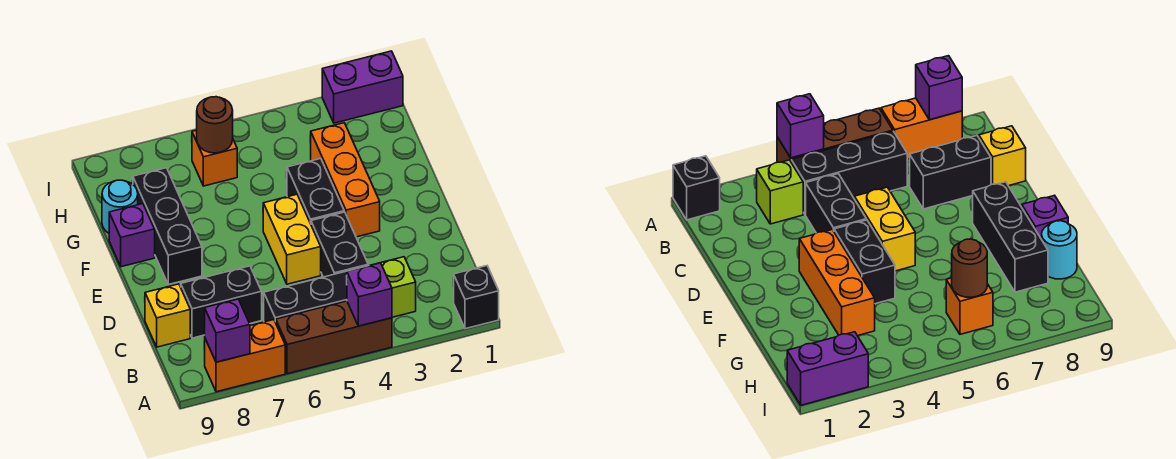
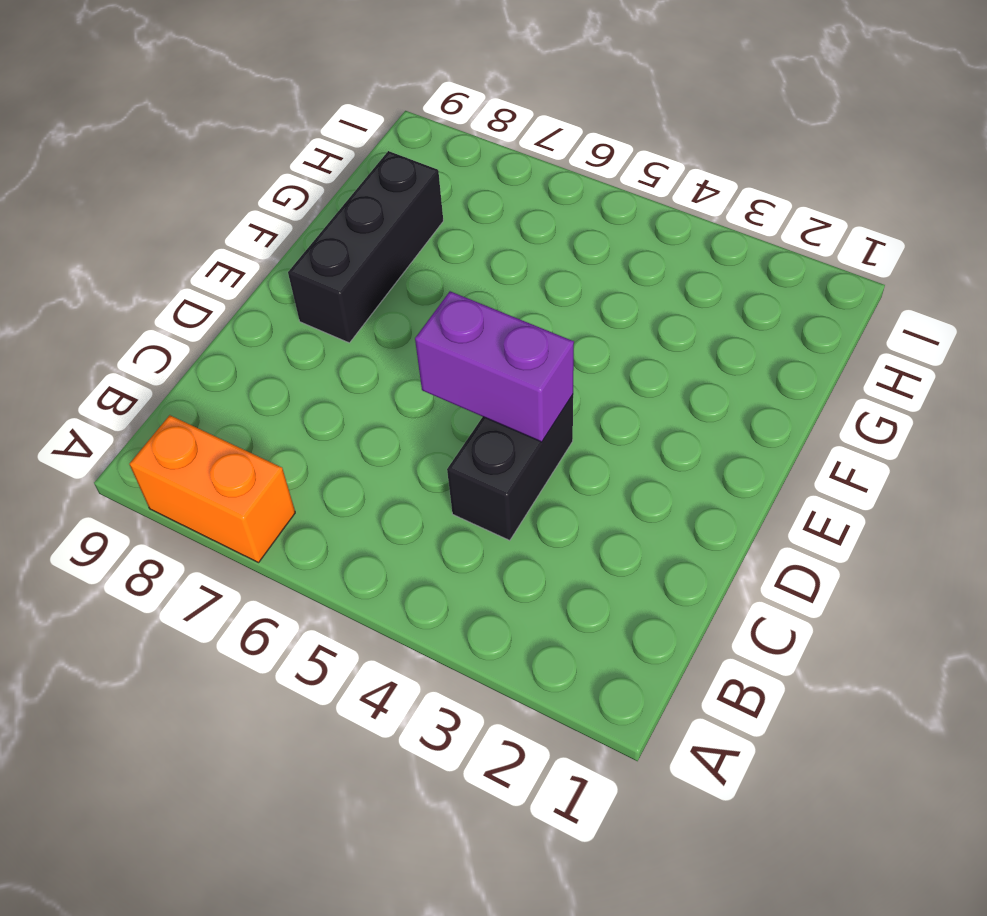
purple brick D4:D5 level 2 -> purple brick I1:I2 level 1
none -> black brick A1 level 1
none -> brown brick A4:A6 level 1
none -> lime brick B3 level 1

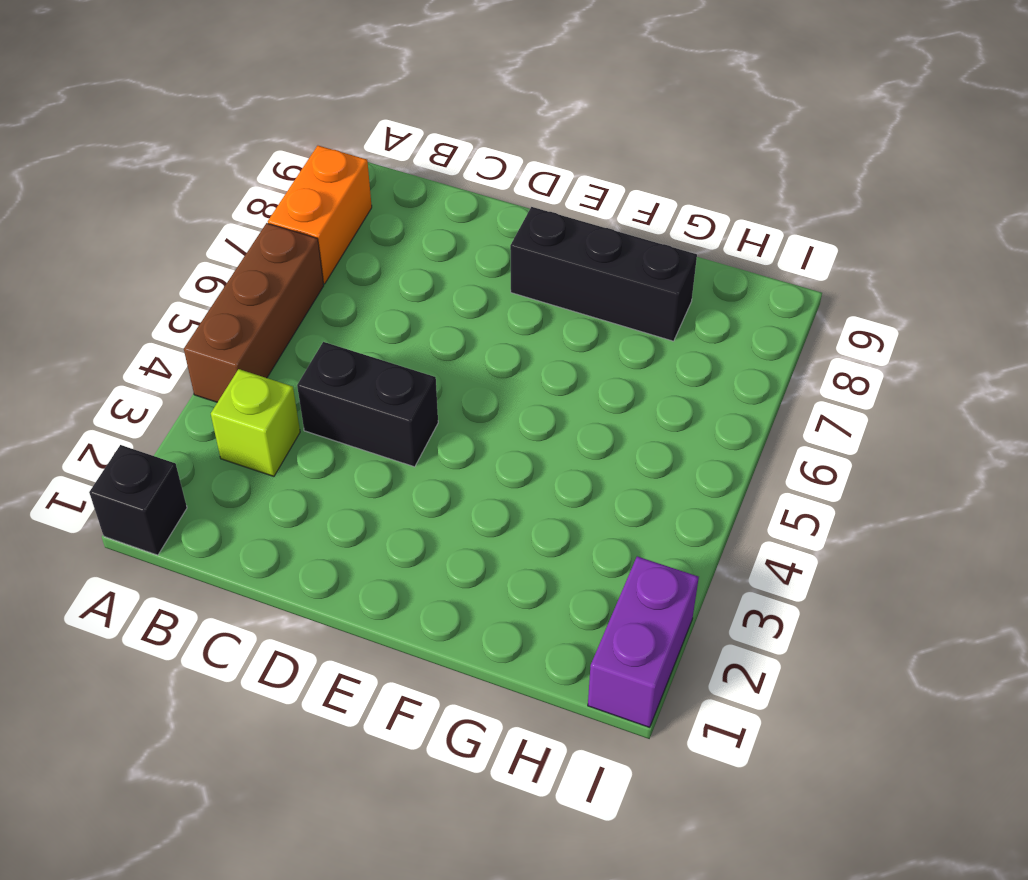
none -> black brick B4:B6 level 1
none -> black brick C7:C8 level 1
none -> yellow brick C9 level 1

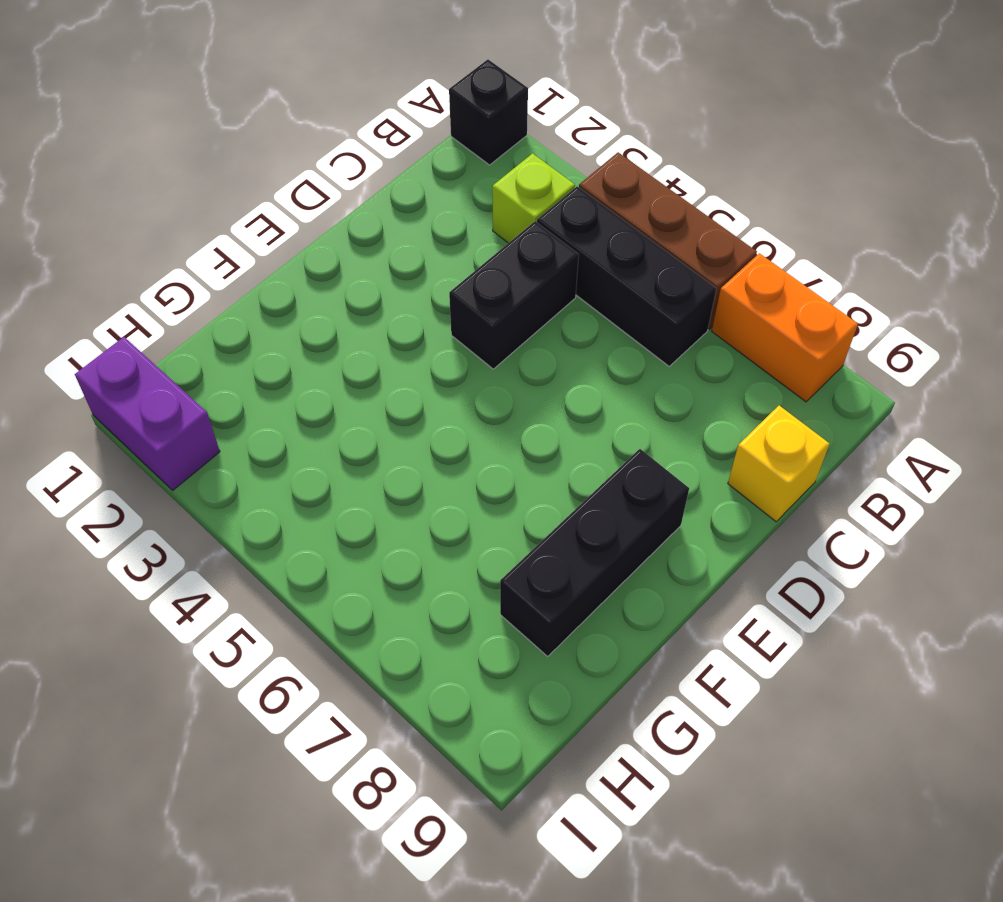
none -> black brick C7:C8 level 1
none -> yellow brick D5:E5 level 1
none -> orange brick E3:G3 level 1

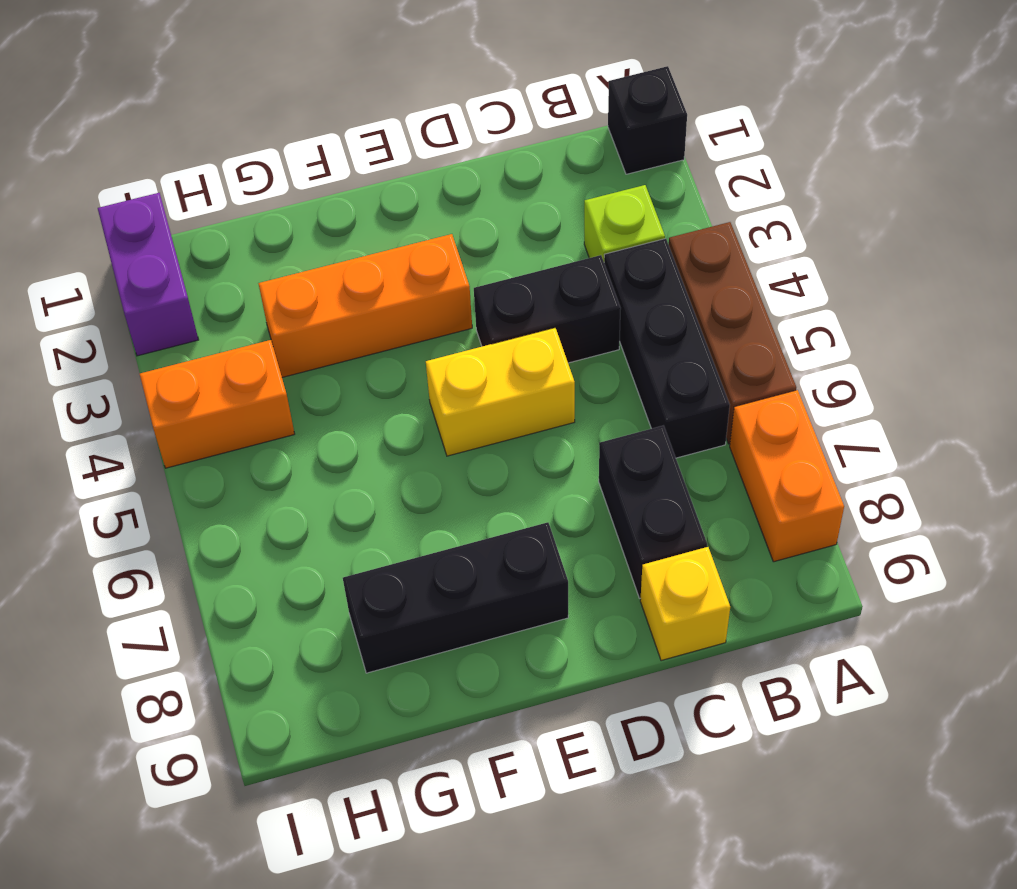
orange brick H4:I4 level 1 -> none
none -> black brick E4:F4 level 1
none -> purple brick F9 level 1
none -> cyan round brick G9 level 1

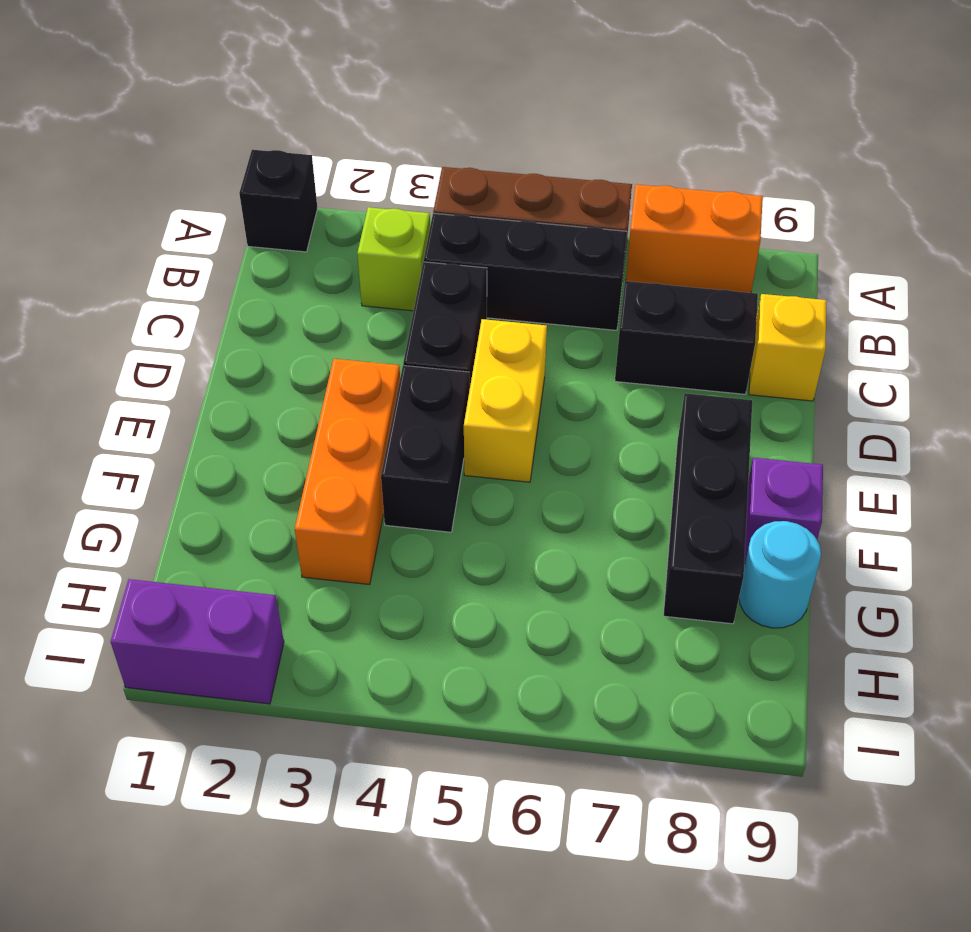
none -> orange brick H6 level 1
none -> purple brick A4 level 2
none -> purple brick A8 level 2

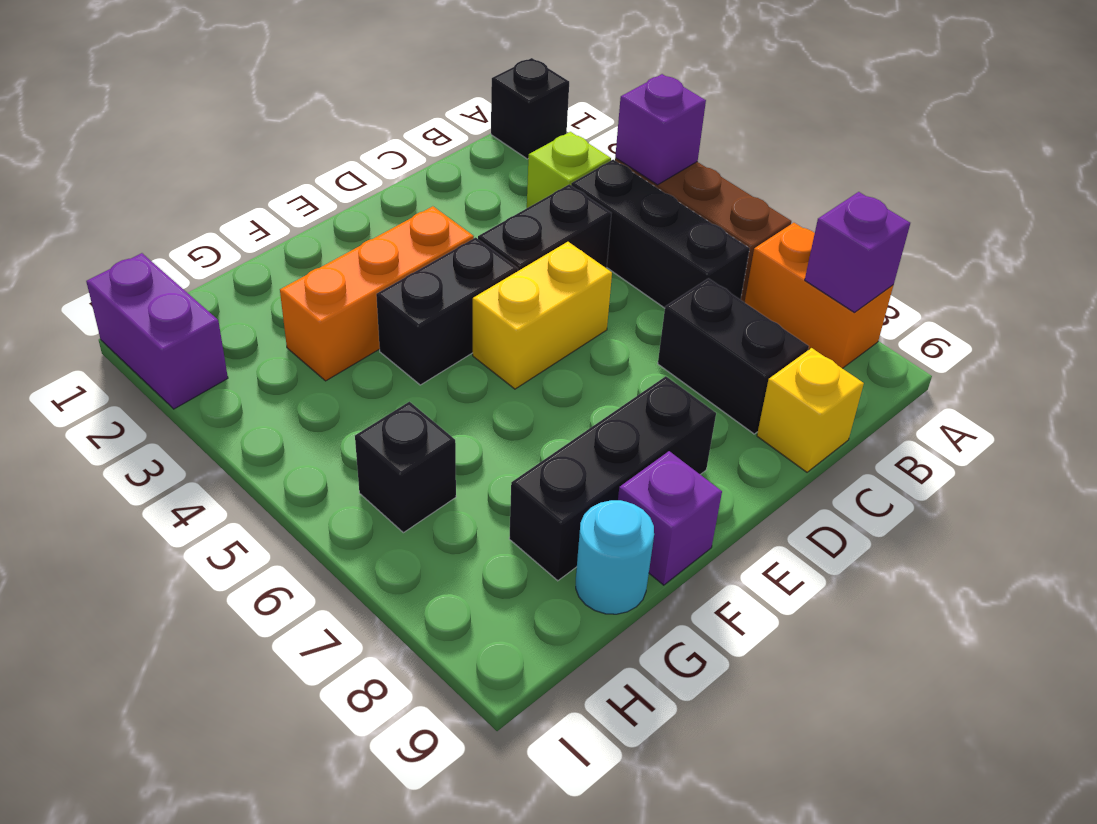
black brick H6 level 1 -> orange brick H6 level 1
none -> brown round brick H6 level 2

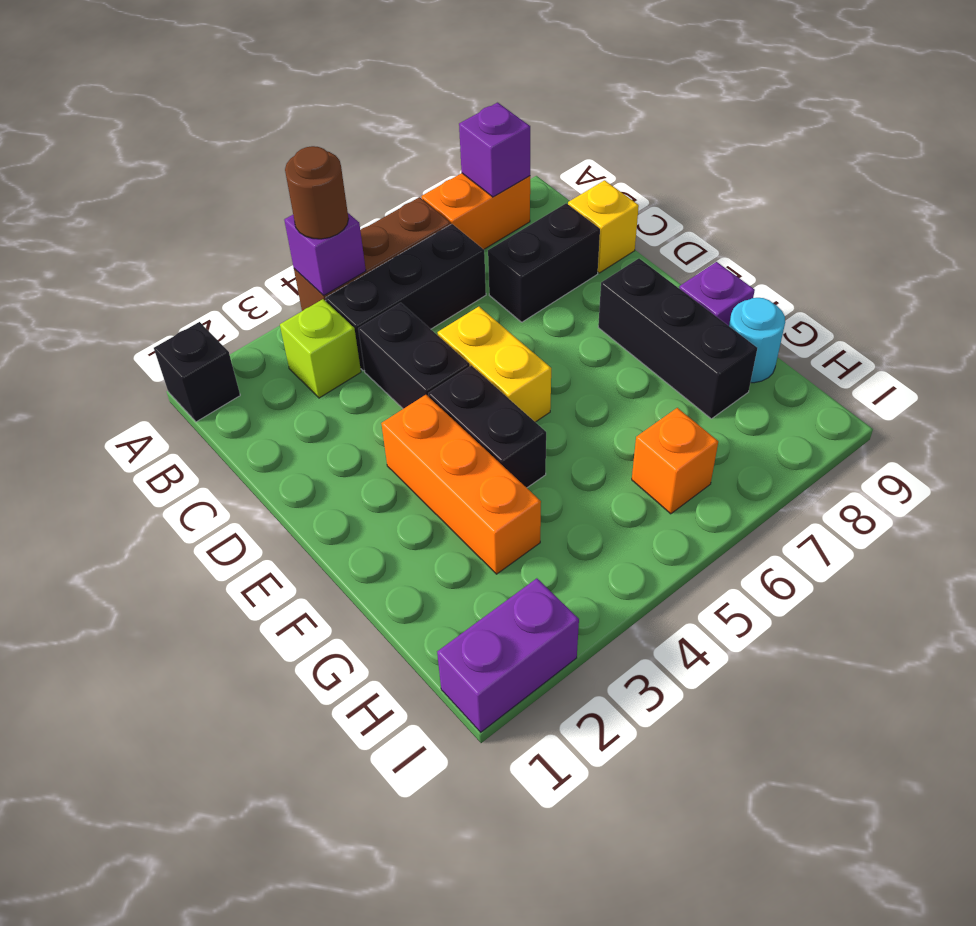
brown round brick A4 level 3 -> brown round brick H6 level 2

